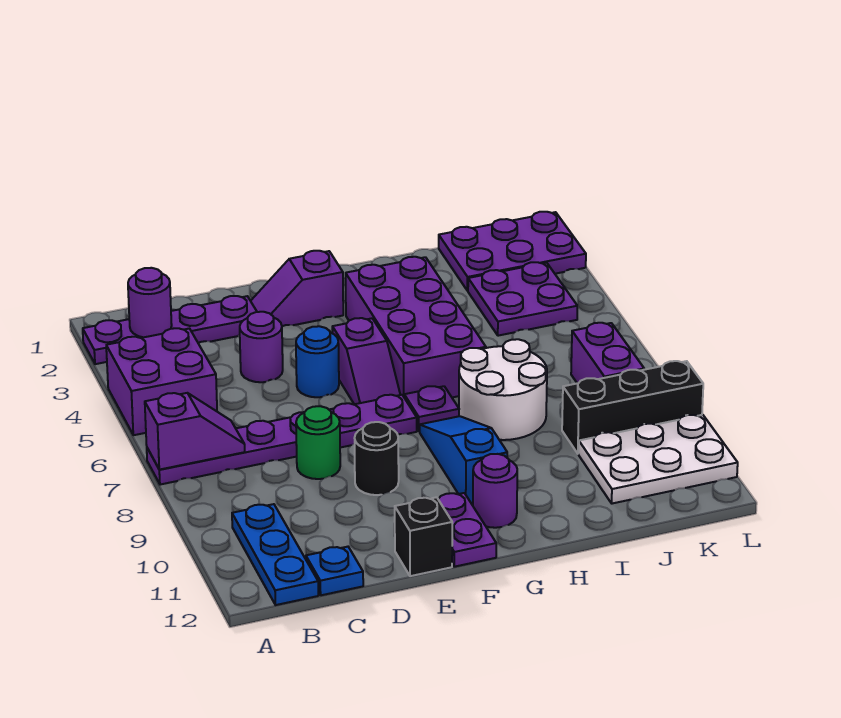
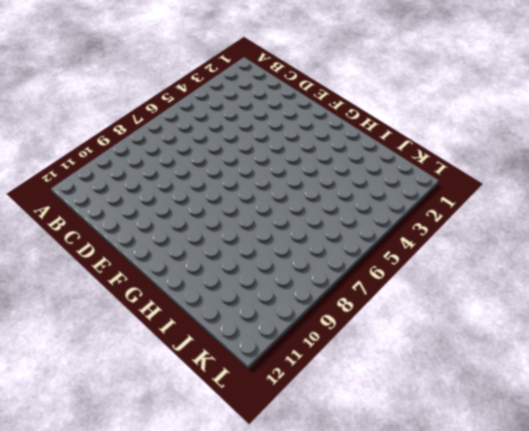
none -> purple plate A2:D2 level 1
none -> purple brick A4:B5 level 1
none -> purple plate A7:F7 level 1

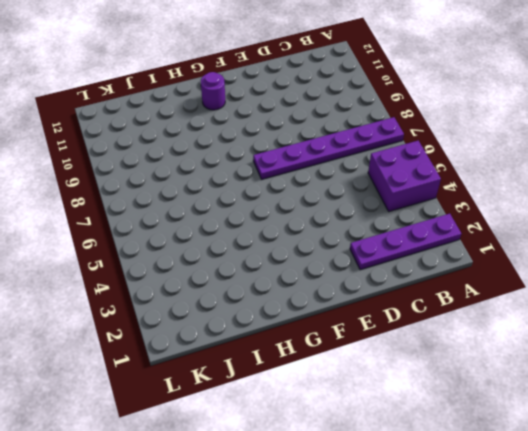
none -> blue plate B10:B12 level 1
none -> blue plate C12 level 1
none -> purple round brick D4 level 1

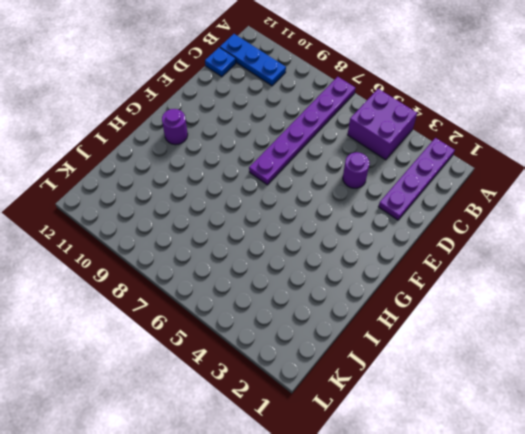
none -> green round brick D8 level 1
none -> purple slope E2:F2 level 1 top F
none -> blue round brick E5 level 1

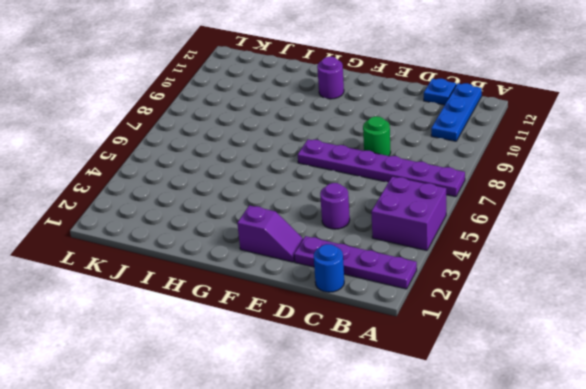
blue round brick C1 level 1 -> blue round brick E5 level 1
none -> black round brick E9 level 1
none -> black brick E12 level 1
none -> purple slope F5:F6 level 1 top 5

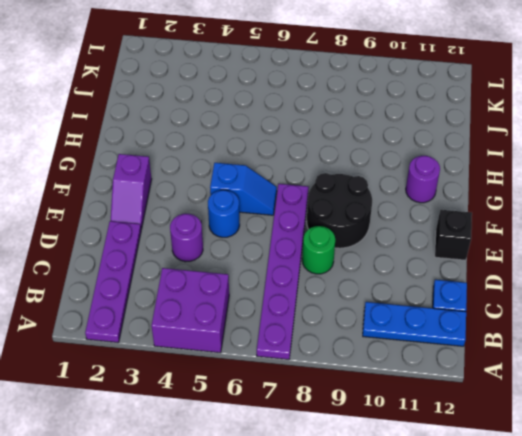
black round brick E8:F9 level 1 -> black round brick E9 level 1
blue slope F5:F6 level 1 top 5 -> purple slope F5:F6 level 1 top 5
none -> purple plate F11:F12 level 1
none -> purple brick G3:H6 level 1
none -> purple plate G7 level 1

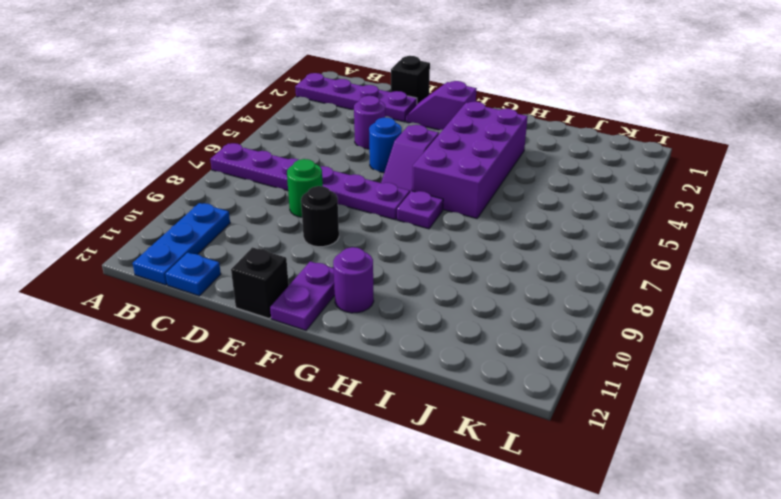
black brick D1 level 1 -> none
none -> purple brick A4:B5 level 1
none -> blue slope G8:G10 level 1 top 10
none -> white round brick H7:I8 level 1

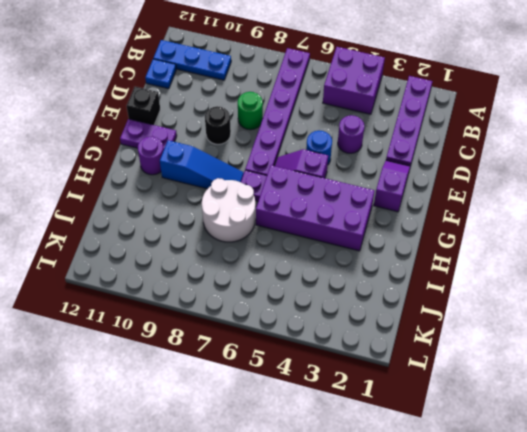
none -> purple plate J1:L2 level 1
none -> purple plate J3:K4 level 1
none -> black brick J9:L9 level 1

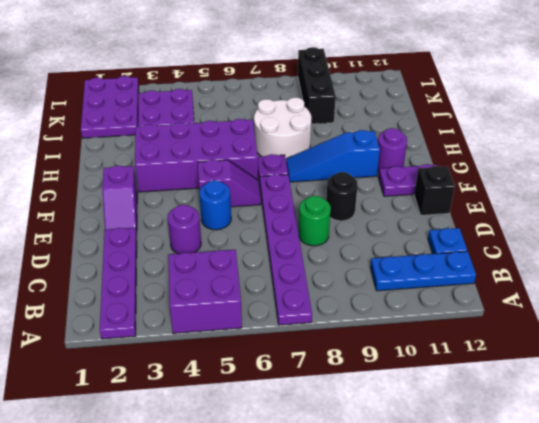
none -> white plate J10:L11 level 1
none -> purple brick K7:K8 level 1
none -> purple slope A7:B7 level 2 top A

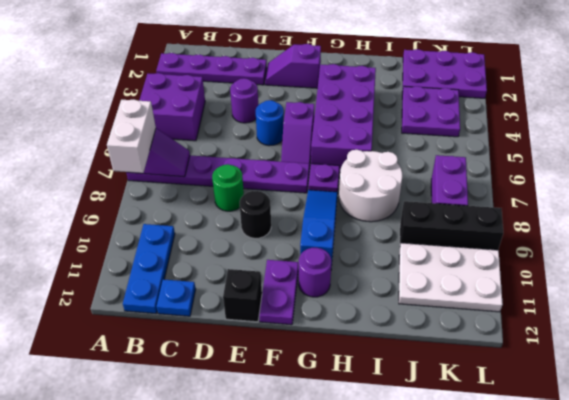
white brick A7:A8 level 3 -> none
none -> purple round brick B2 level 2

